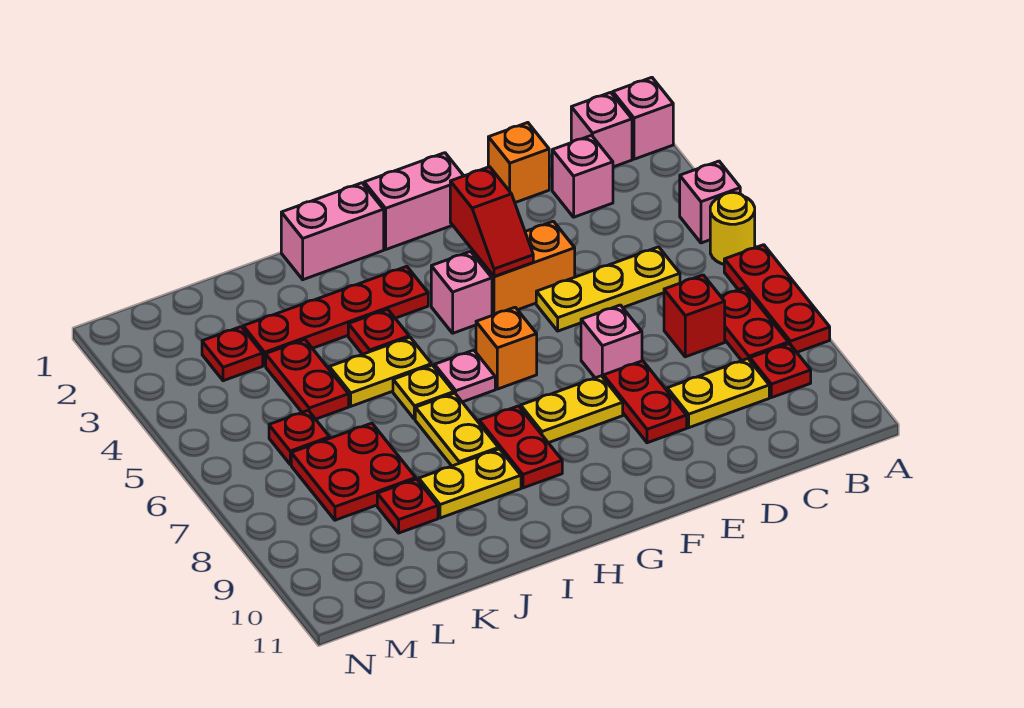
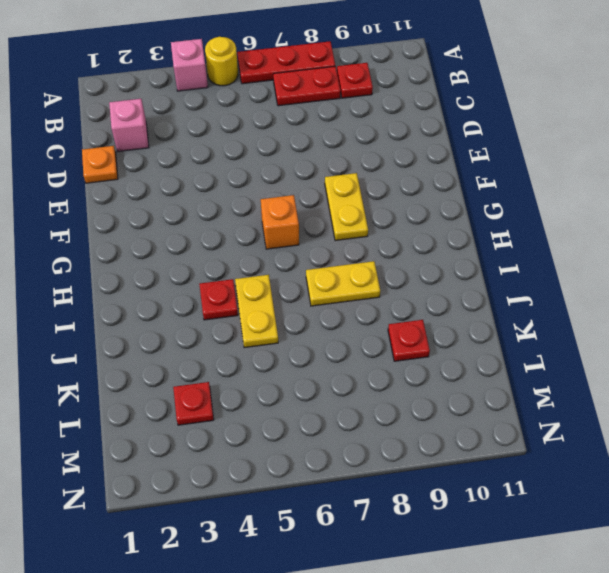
orange plate D1 level 1 -> orange brick D1 level 1
none -> pink brick A1 level 1
none -> pink brick B1 level 1
none -> yellow plate C5:E5 level 1
none -> red brick C7 level 1

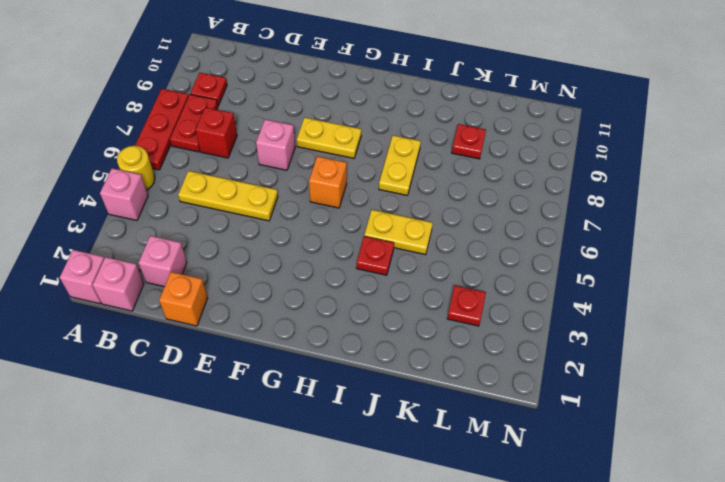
none -> yellow plate C9:D9 level 1
none -> orange brick E4:F4 level 1
none -> red plate E8:E9 level 1
none -> pink brick F1:G1 level 1

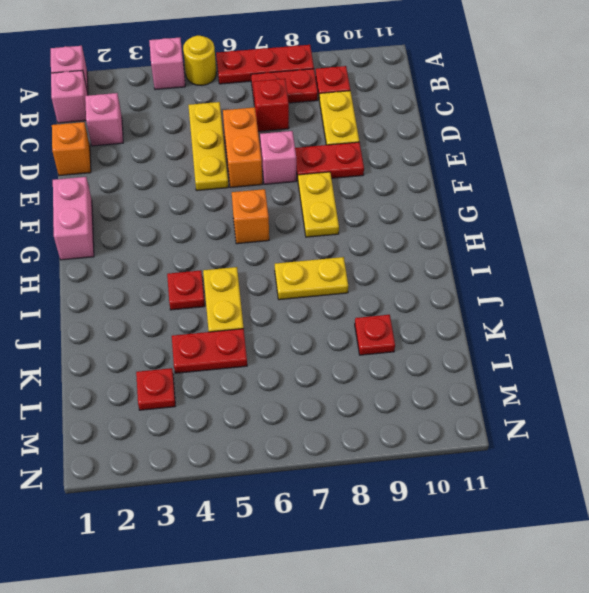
orange brick D6:E6 level 1 -> orange brick E4:F4 level 1
none -> pink brick G4 level 1
none -> pink brick H1:I1 level 1
none -> red plate H3:K3 level 1
none -> pink plate H6 level 1

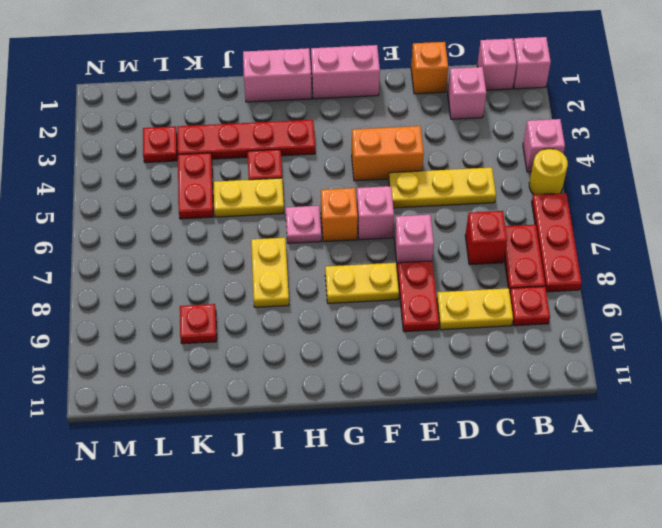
pink brick F6 level 1 -> pink brick G4 level 1
none -> red plate H8:H9 level 1
none -> yellow plate I6 level 1
none -> yellow plate I9:J9 level 1
none -> red plate K7:L8 level 1

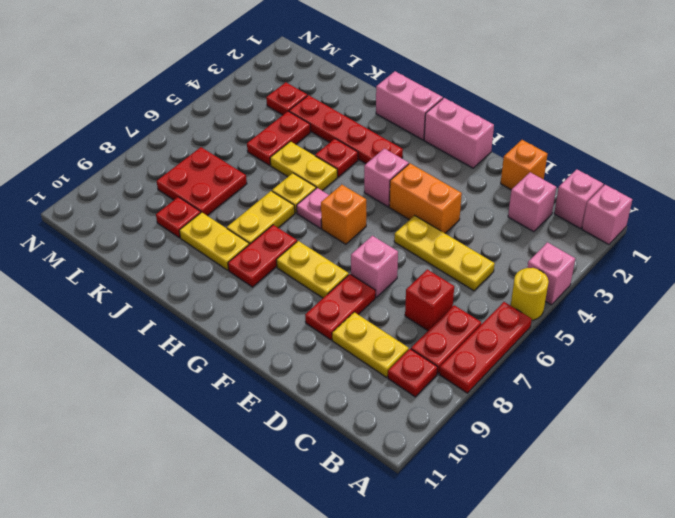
none -> red plate L6 level 1
none -> red slope F3:F4 level 2 top 3

